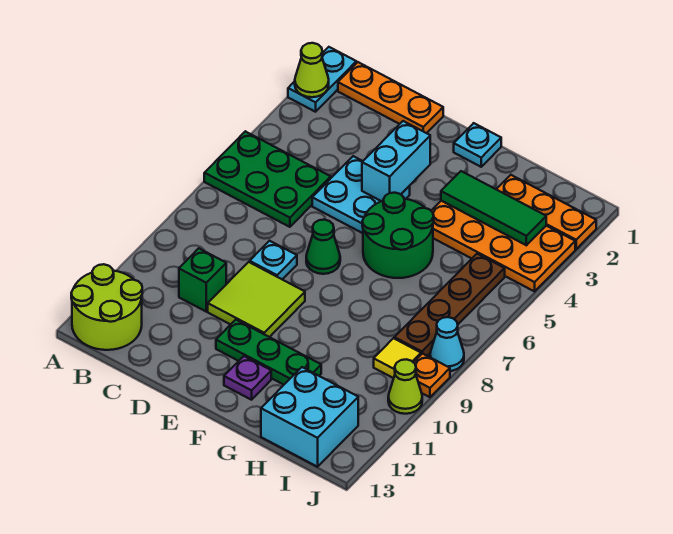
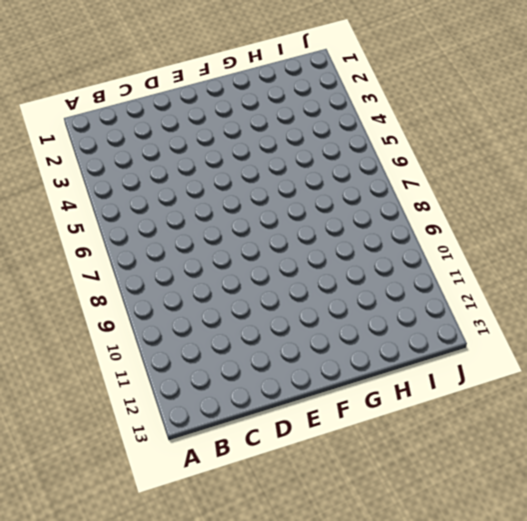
none -> cyan plate A1:A2 level 1
none -> green plate A5:C6 level 1
none -> lime round brick A12:B13 level 1

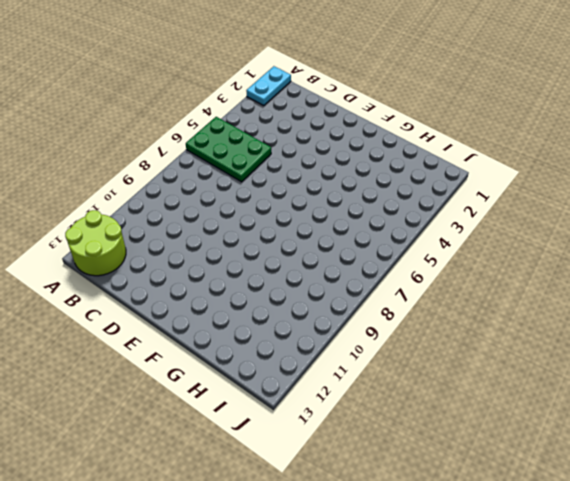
none -> orange plate B1:D1 level 1
none -> green brick C10 level 1
none -> cyan plate D4:E5 level 1

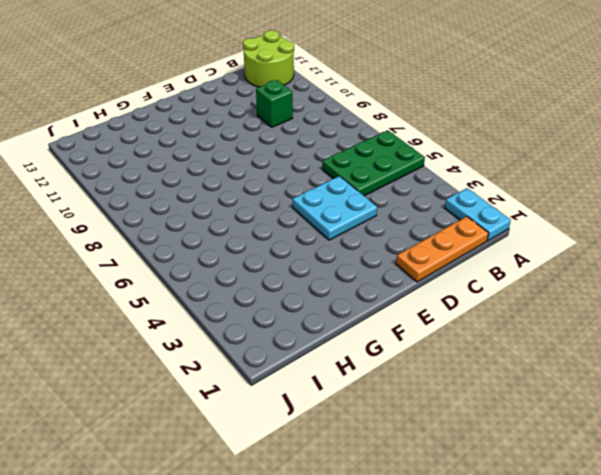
none -> cyan plate D8 level 1
none -> lime tile D9:E10 level 1
none -> green cone E7 level 1

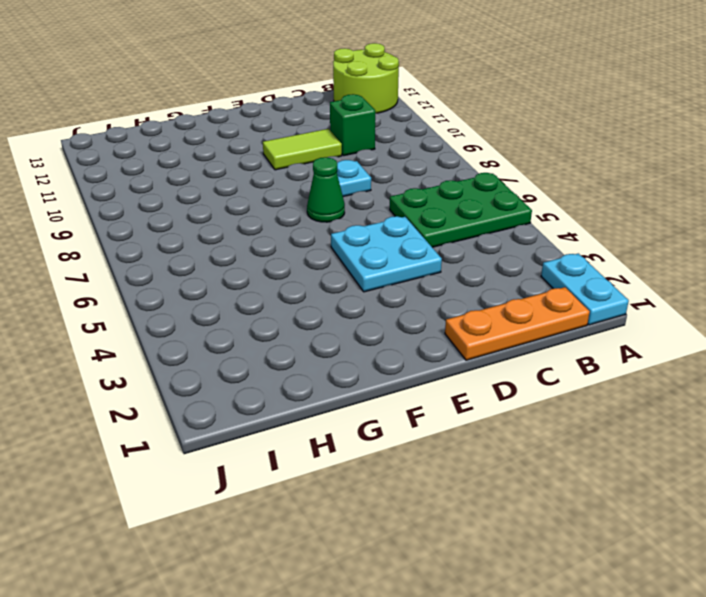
lime tile D10:E10 level 1 -> lime tile D9:E10 level 1
none -> green plate E11:G11 level 1
none -> cyan plate F1 level 1
none -> green round brick F5:G6 level 1

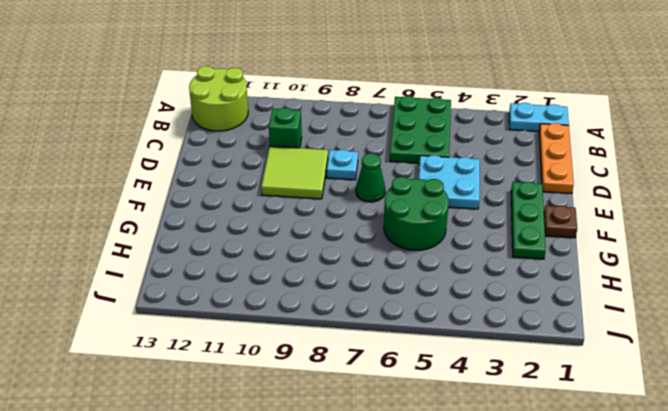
green plate E2:G2 level 1 -> green plate E11:G11 level 1
brown plate F1 level 1 -> cyan plate F1 level 1
none -> purple plate F12 level 1
none -> orange plate G3:J4 level 1
none -> orange plate H2:J2 level 1

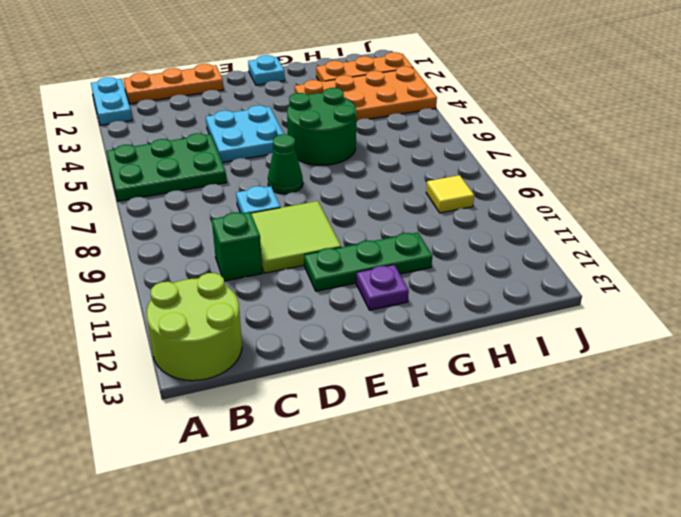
none -> cyan brick H12:I13 level 1
none -> brown plate I5:I8 level 1
none -> cyan cone J8 level 1

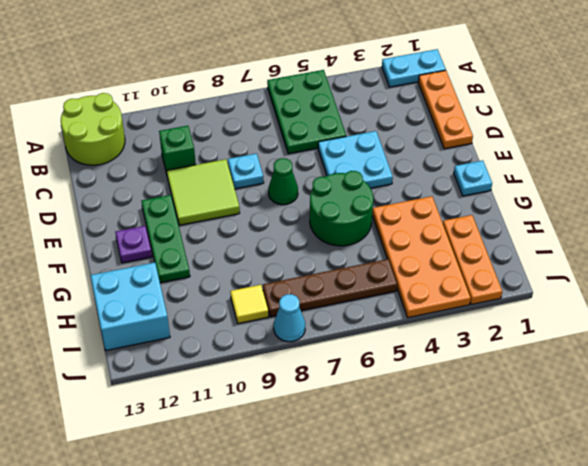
none -> orange plate J9 level 1
none -> lime cone J10 level 1
none -> lime cone A2 level 2

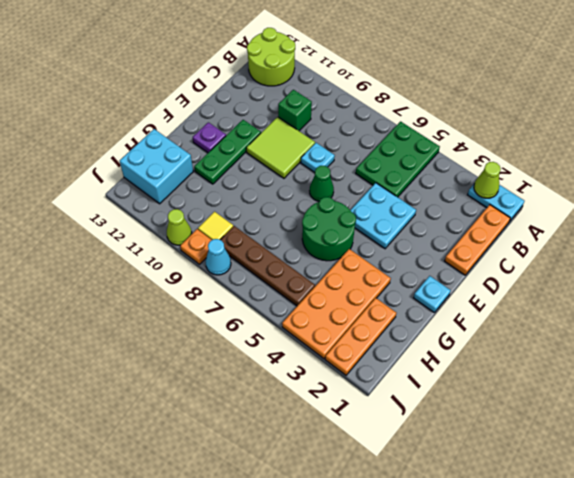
none -> cyan brick E3:E4 level 2
none -> green tile G3:I3 level 2

